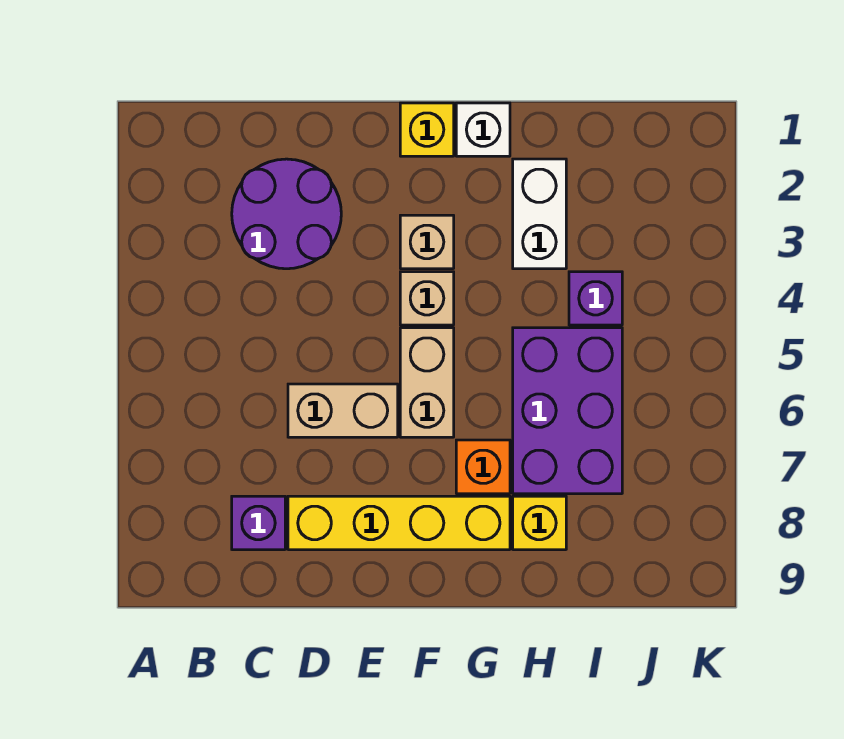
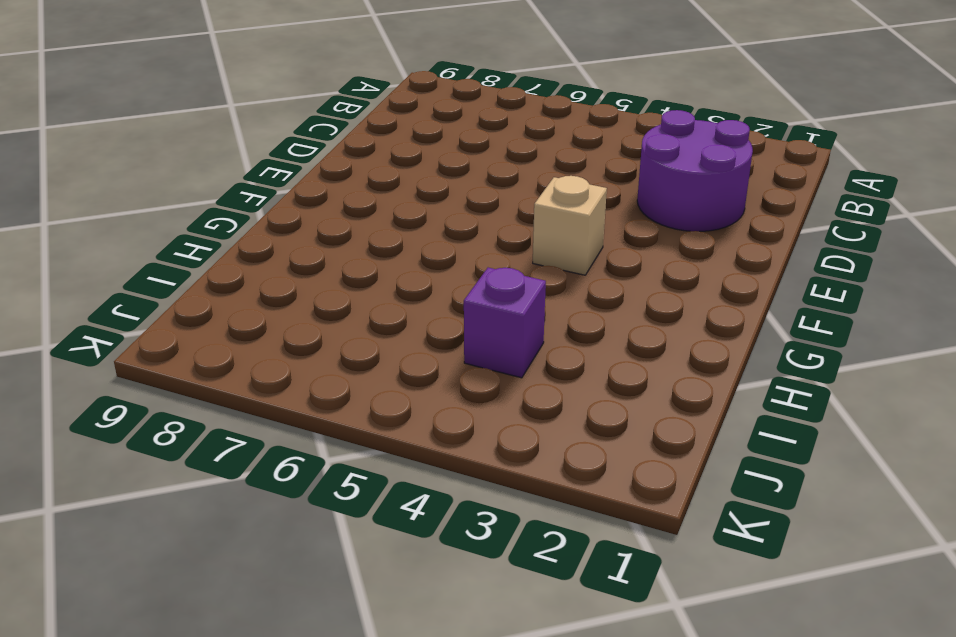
none -> purple brick C8 level 1
none -> tan brick D6:E6 level 1
none -> yellow brick D8:G8 level 1

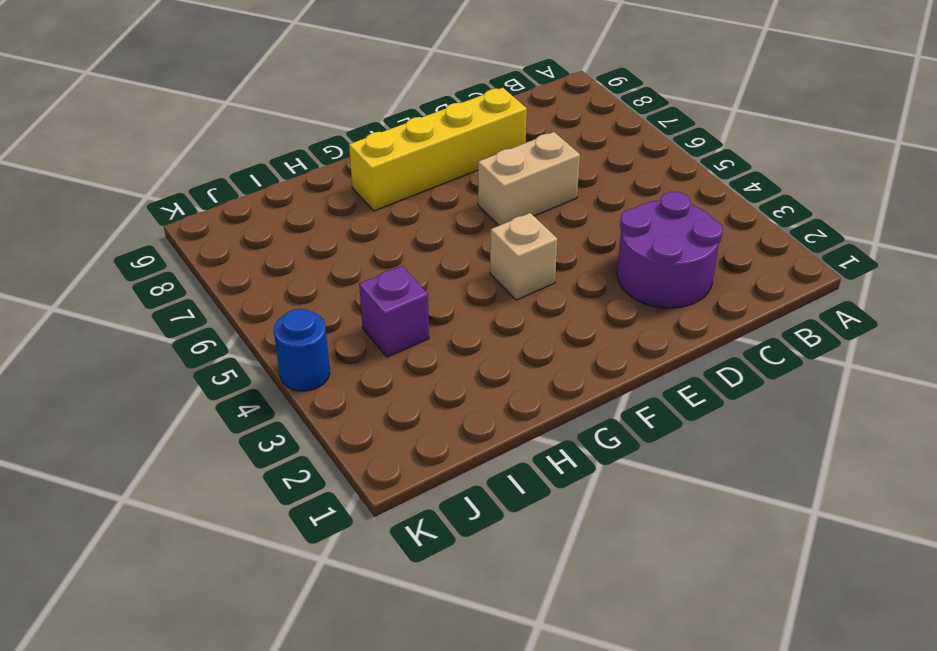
blue round brick K4 level 1 -> none
none -> purple brick C8 level 1
none -> yellow brick F1 level 1
none -> tan brick F3 level 1

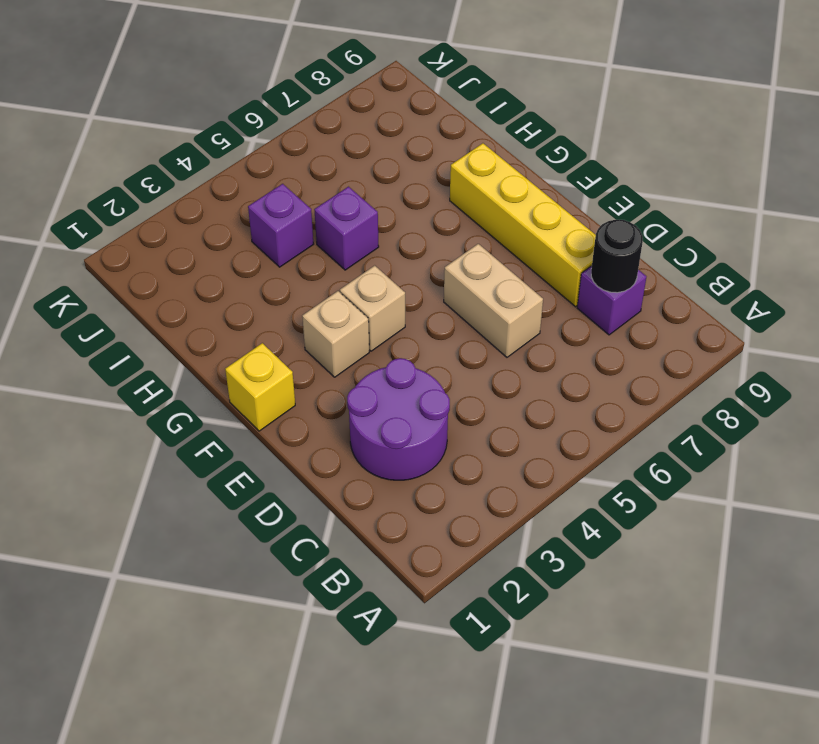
black round brick C8 level 2 -> none
purple brick H5 level 1 -> purple brick H5:I7 level 1
none -> tan brick F5:F6 level 1
none -> white brick G1 level 1
none -> orange brick G7 level 1

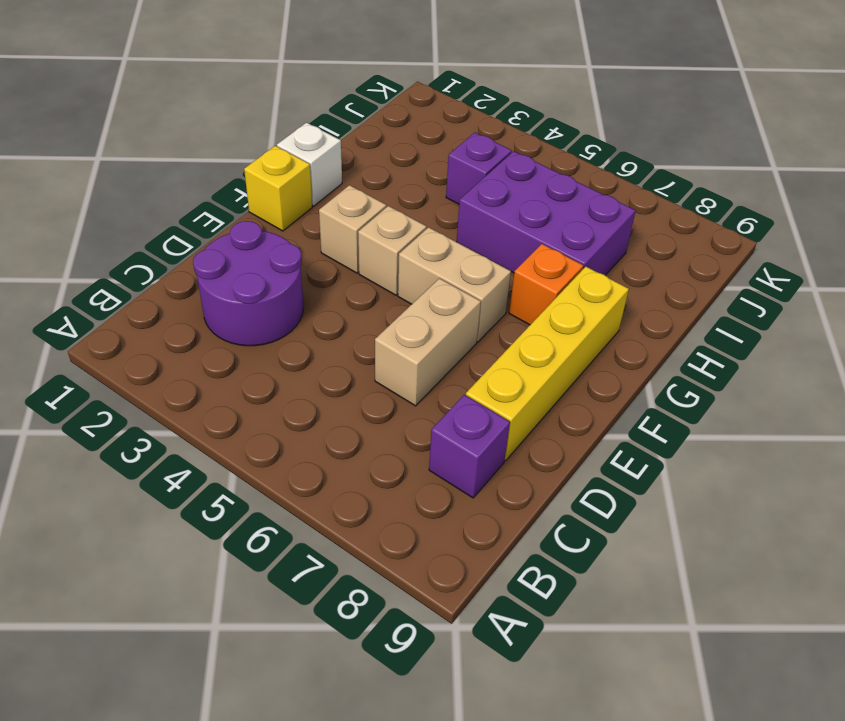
none -> white brick H2:H3 level 1
none -> yellow brick H8 level 1

